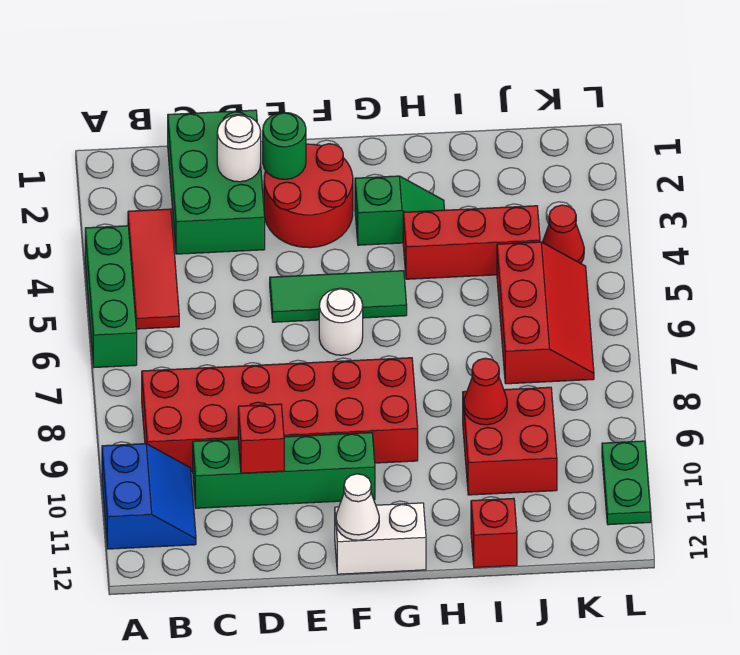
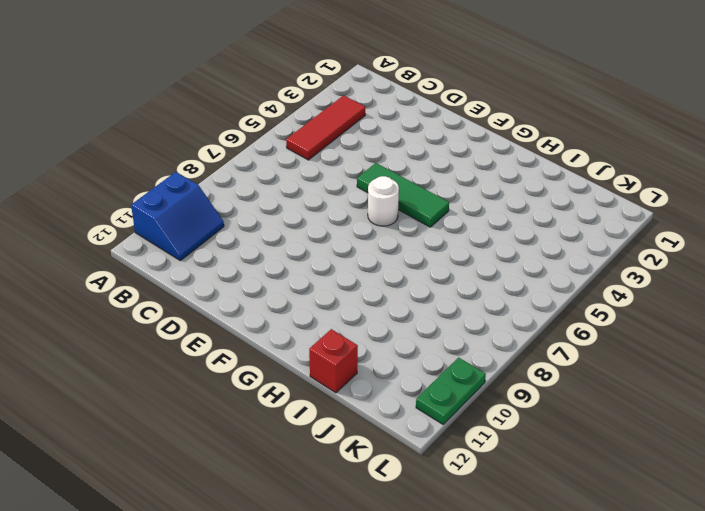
none -> green brick A4:A6 level 1
none -> red brick B8:G9 level 1
none -> green brick C1:D3 level 1

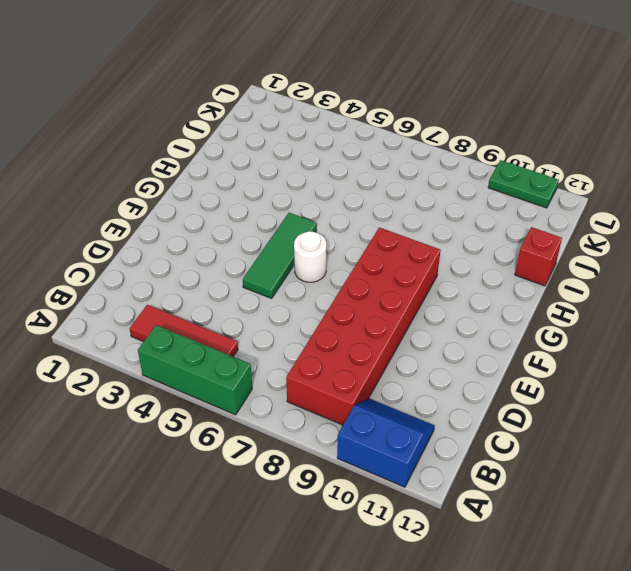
none -> green brick C1:D3 level 1
none -> green brick C10:F10 level 1
none -> red round brick E2:F3 level 1

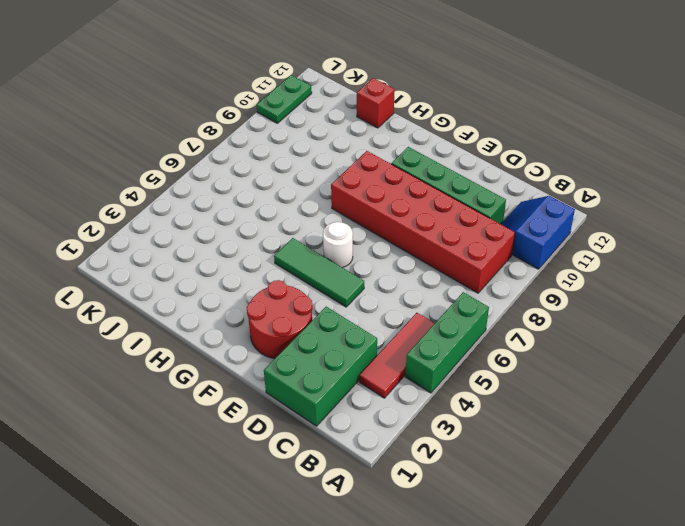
none -> white brick F12:G12 level 1
none -> green slope G3:H3 level 1 top G
none -> red brick H4:J4 level 1

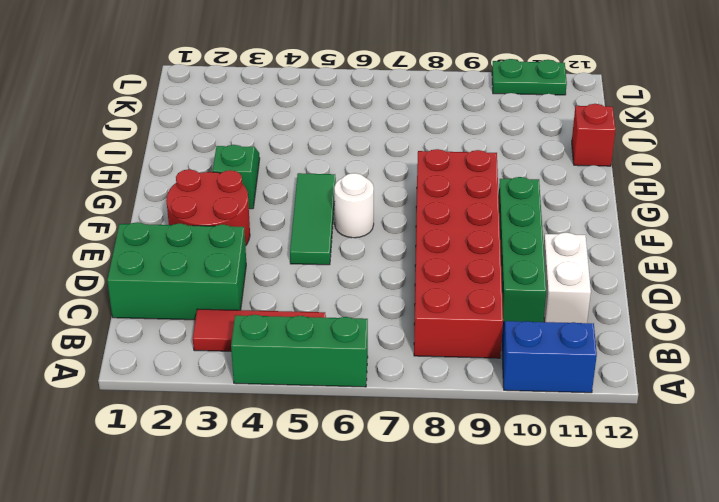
white brick C11:D11 level 1 -> white brick F12:G12 level 1
none -> red brick H4:J4 level 1
none -> red brick I9:J10 level 1
none -> red slope J5:K7 level 1 top J

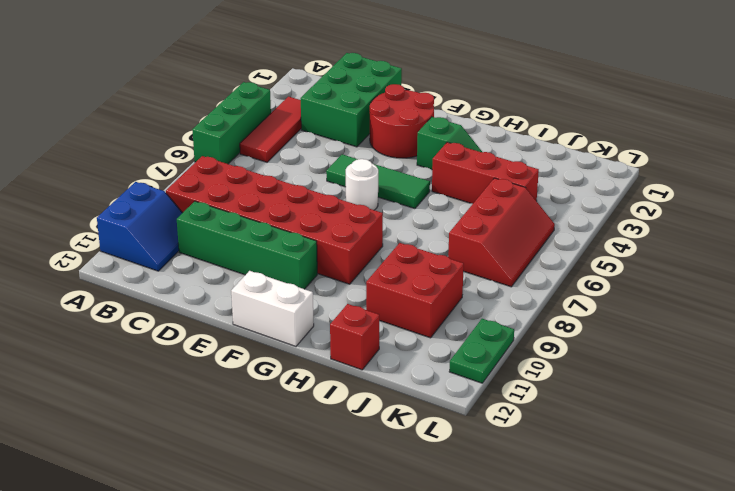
none -> red cone K4 level 1
none -> white round brick D2 level 2
none -> red brick D10 level 2

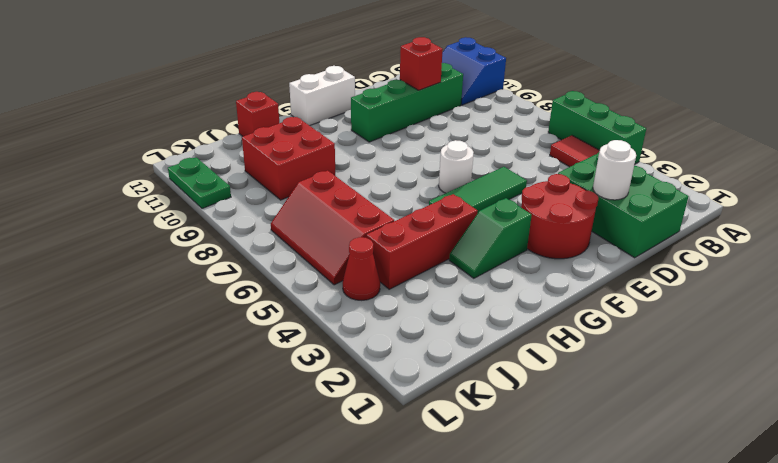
none -> red brick B8:G9 level 1
none -> green round brick E2 level 2
none -> white cone F12 level 2

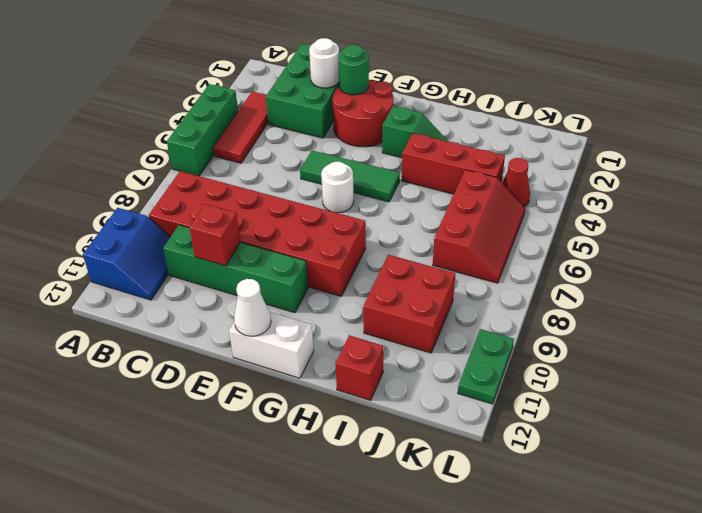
none -> red cone I9 level 2

